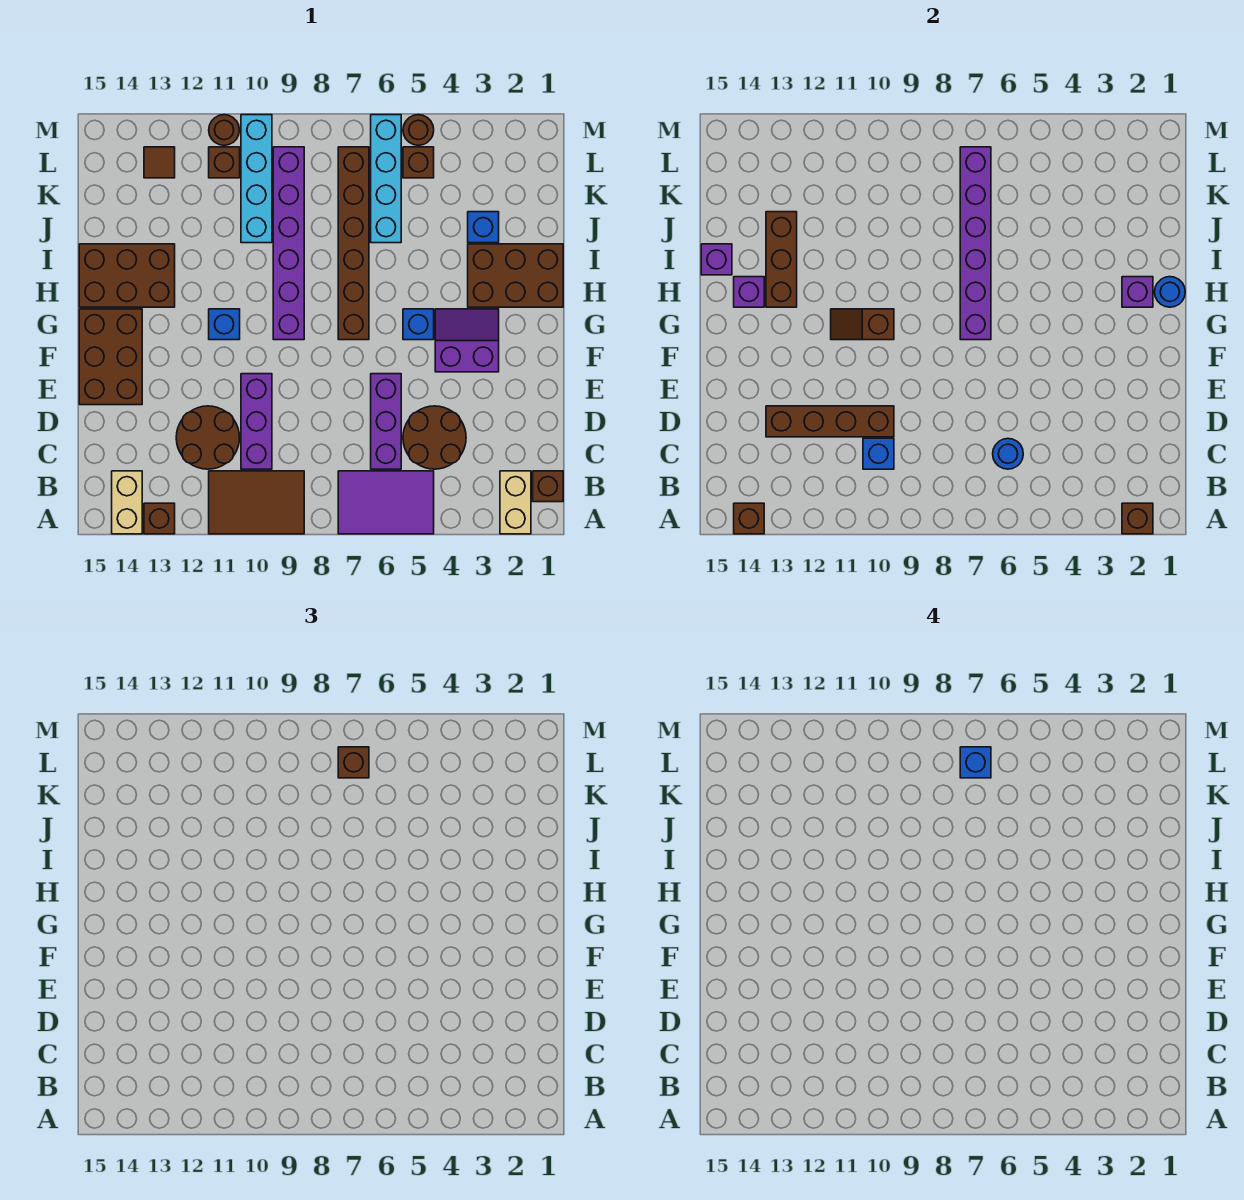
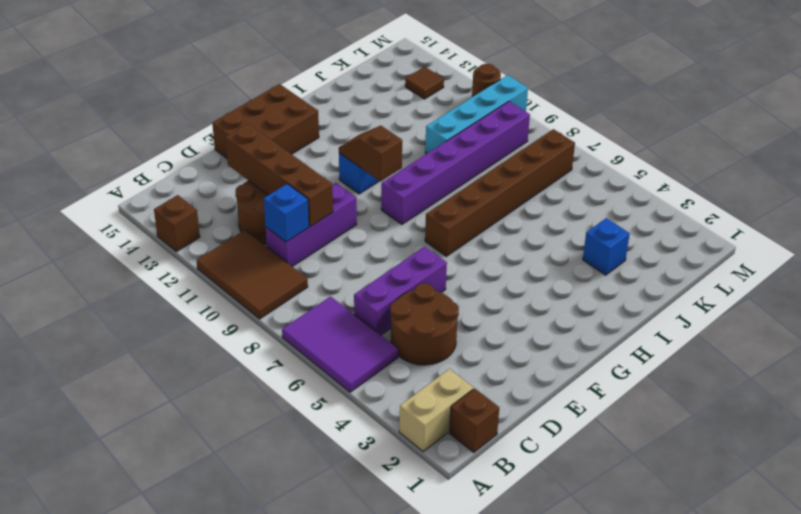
none -> tan brick A14:B14 level 1
none -> purple slope F3:G4 level 1 top F
none -> blue brick G5 level 1
none -> brown brick H1:I3 level 1

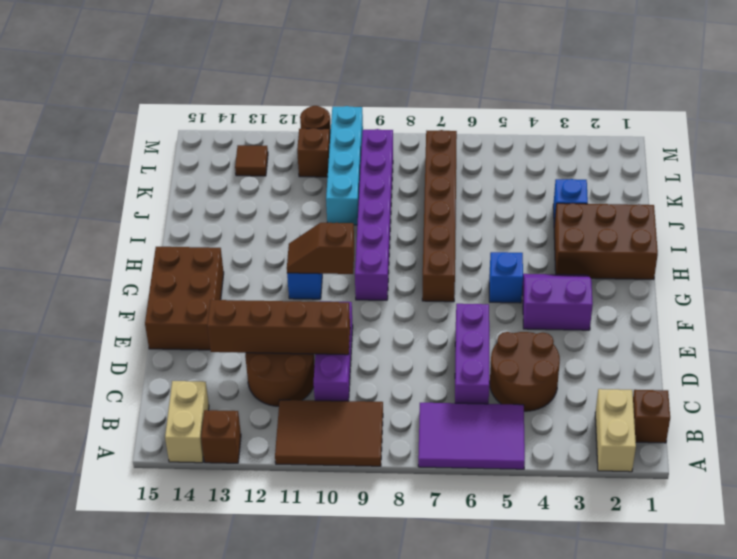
none -> brown brick H13:I15 level 1
none -> cyan brick J6:M6 level 1
none -> brown brick L5 level 1
none -> brown round brick M5 level 1

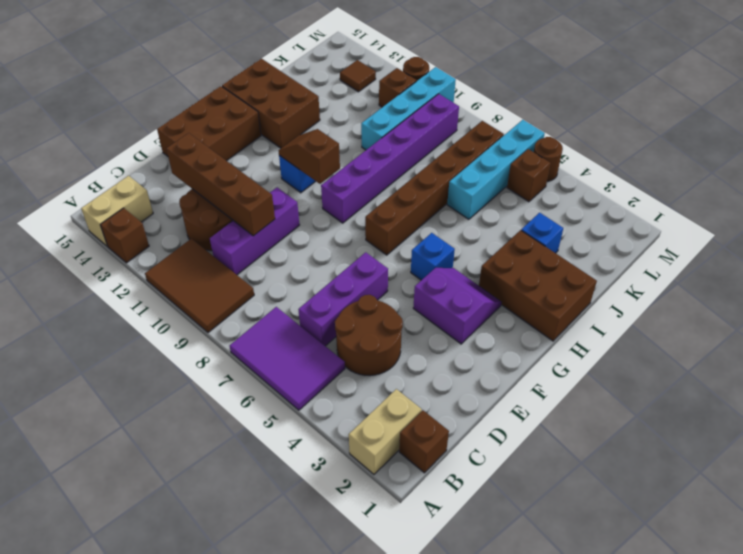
none -> brown brick A2 level 2
none -> brown brick A14 level 2
none -> blue round brick C6 level 2
none -> blue brick C10 level 2

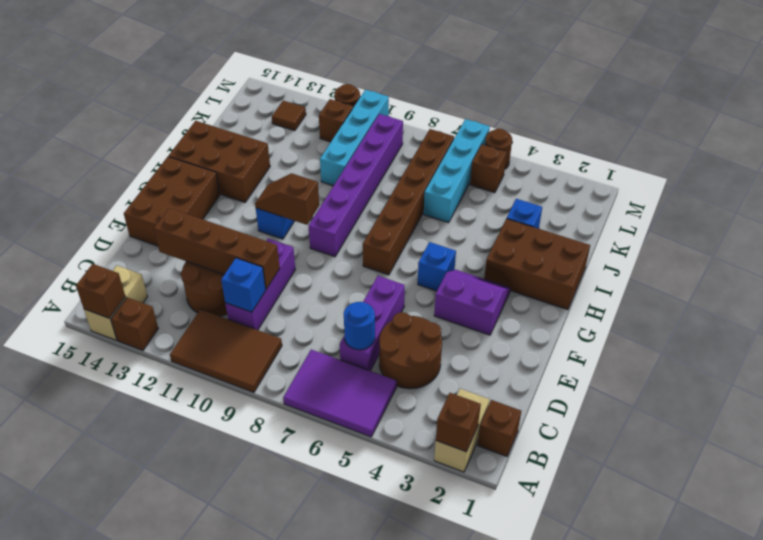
none -> purple brick G7:L7 level 2
none -> blue round brick H1 level 2
none -> purple brick H2 level 2
none -> brown brick H13:J13 level 2

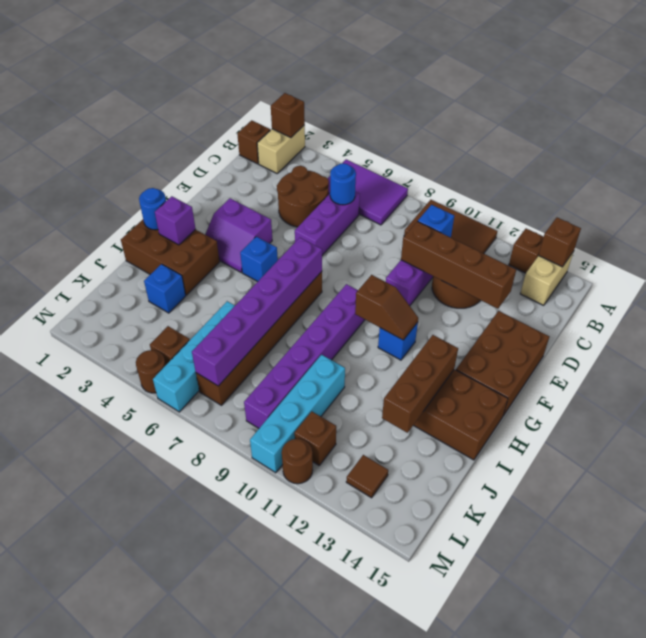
none -> purple brick H14 level 2
none -> purple brick I15 level 2
none -> brown brick L7 level 3
none -> blue brick L7 level 4

